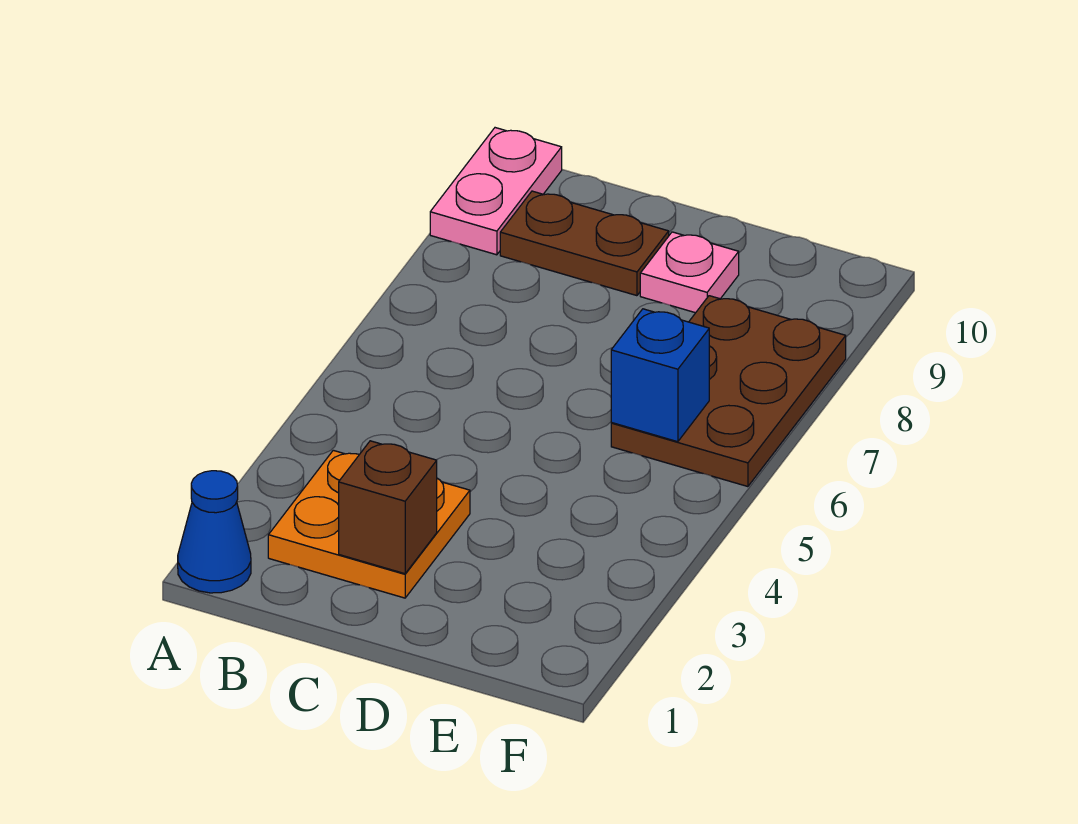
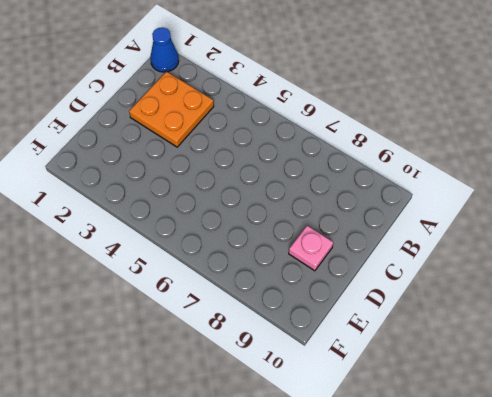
none -> pink plate A9:A10 level 1
none -> brown plate B9:C9 level 1

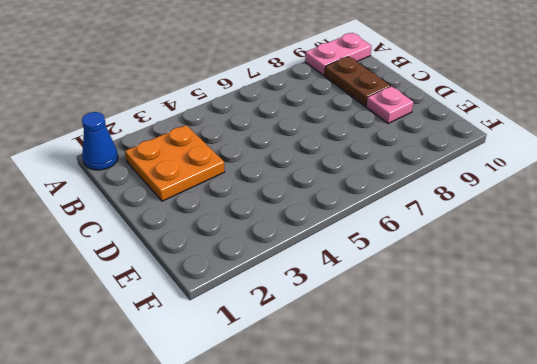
none -> brown plate E6:F8 level 1
none -> brown brick C2 level 2

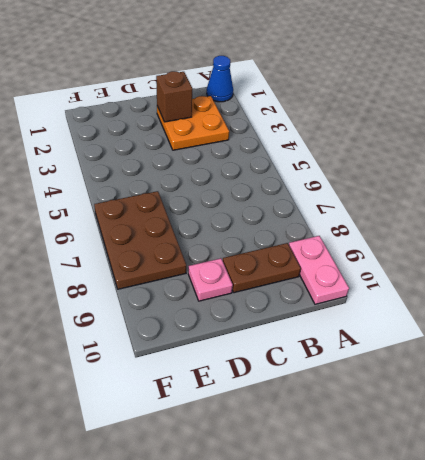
none -> blue brick E6 level 2

